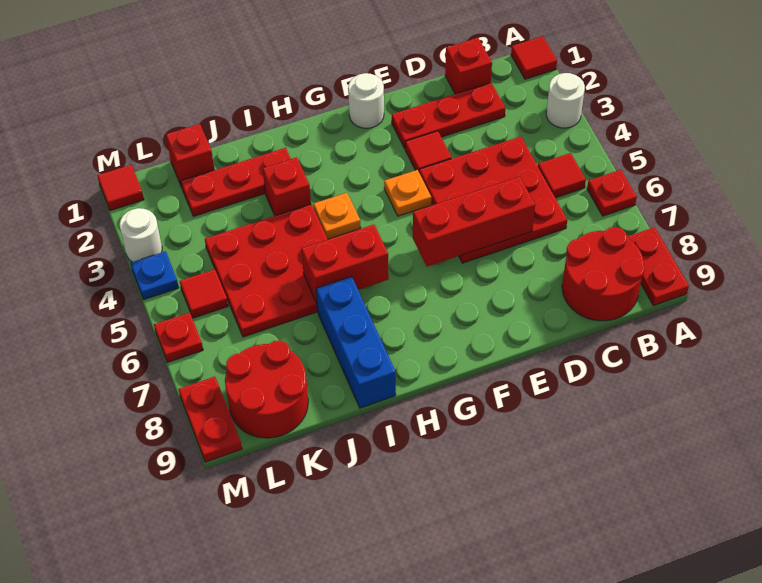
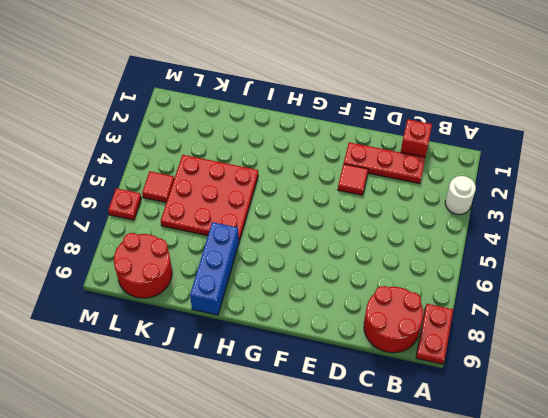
none -> red tile A1 level 1
none -> red plate A6 level 1
none -> red tile B5 level 1

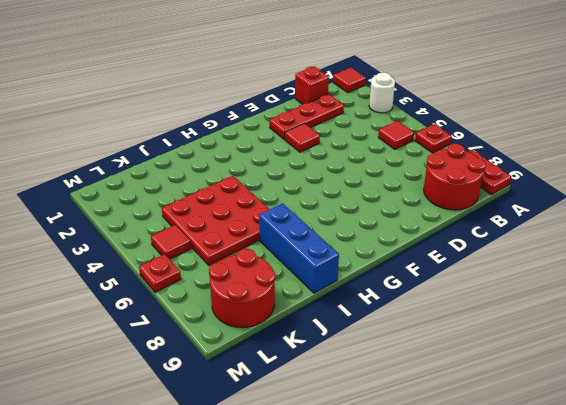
none -> red plate C4:E6 level 1
none -> white round brick F1 level 1
none -> orange plate F4 level 1

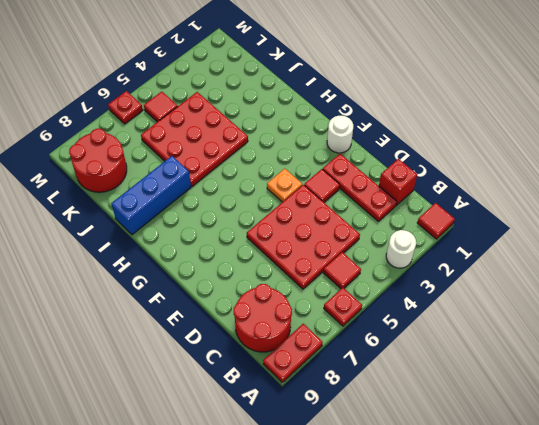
none -> orange plate H4 level 1
none -> red plate I2:K2 level 1
none -> red brick I3 level 1

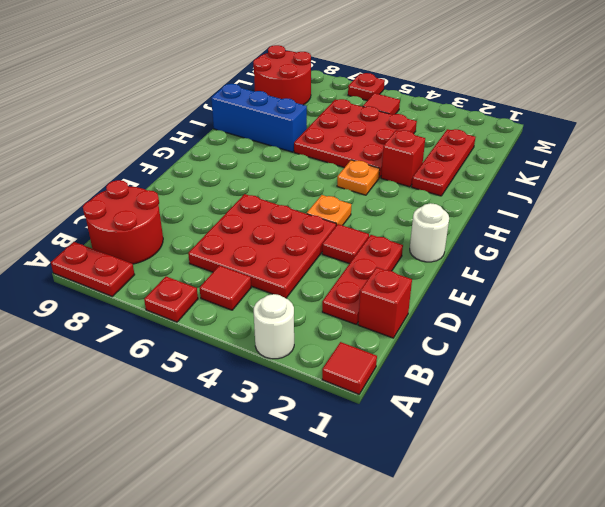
none -> red brick K1 level 1
none -> red tile M1 level 1
none -> white round brick M3 level 1

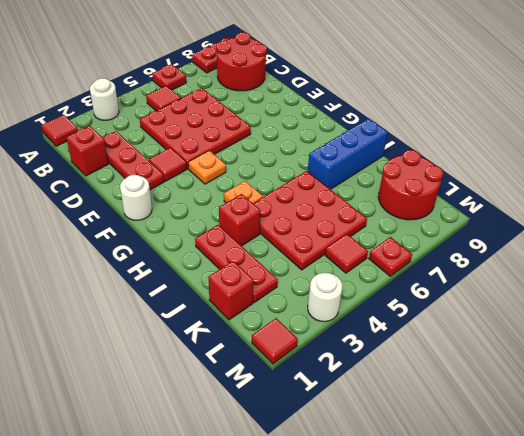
none -> blue plate M4 level 1
none -> red plate M8:M9 level 1
none -> red brick D6:F6 level 2

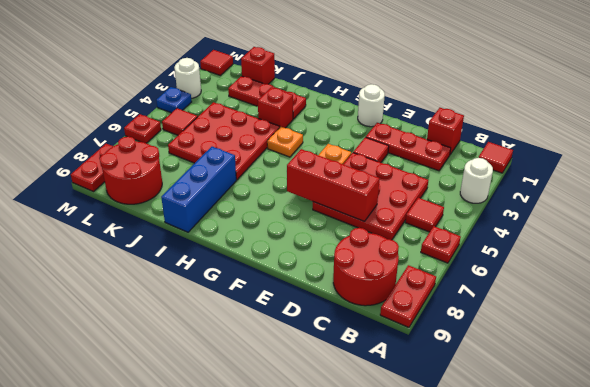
none -> red brick H6:I6 level 2

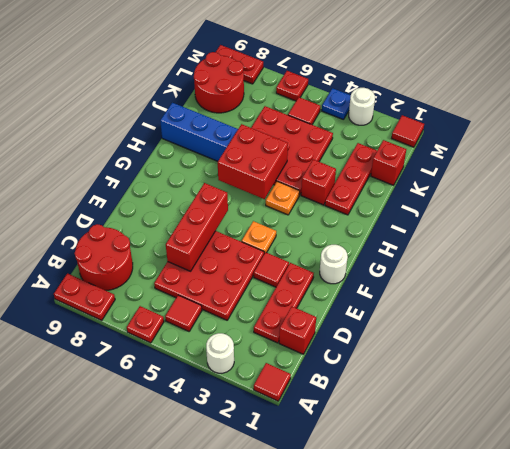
red brick H5:I6 level 2 -> red brick H6:I6 level 2

